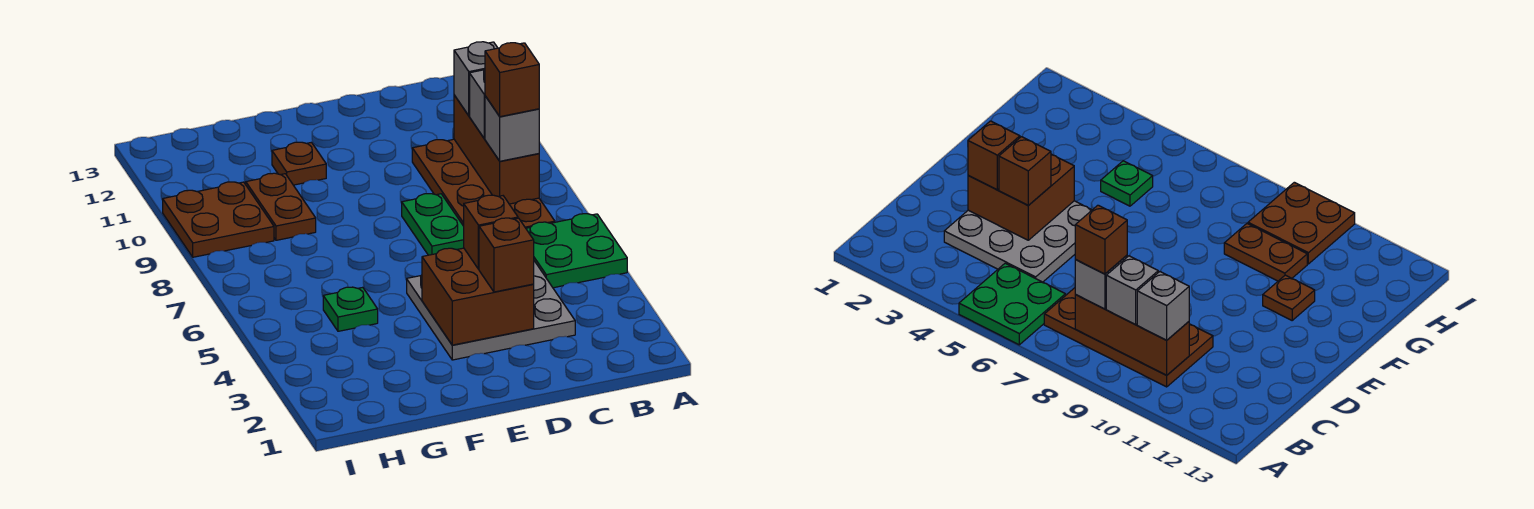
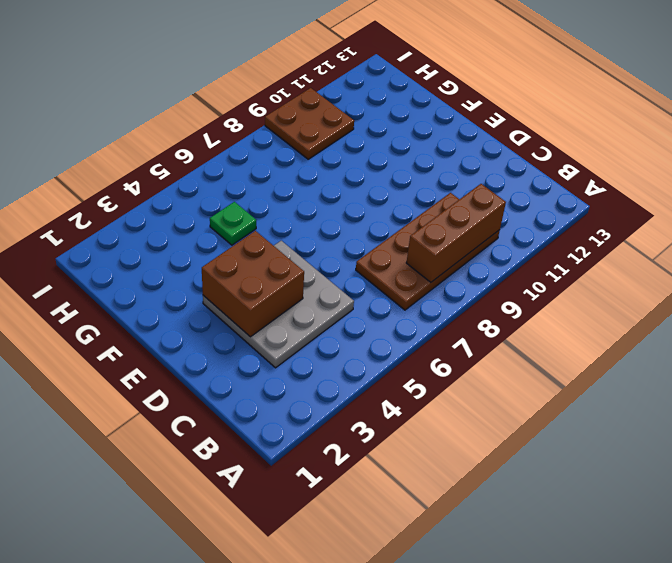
none -> green plate A5:B6 level 1
none -> green plate D7:D8 level 1
none -> brown plate F11 level 1

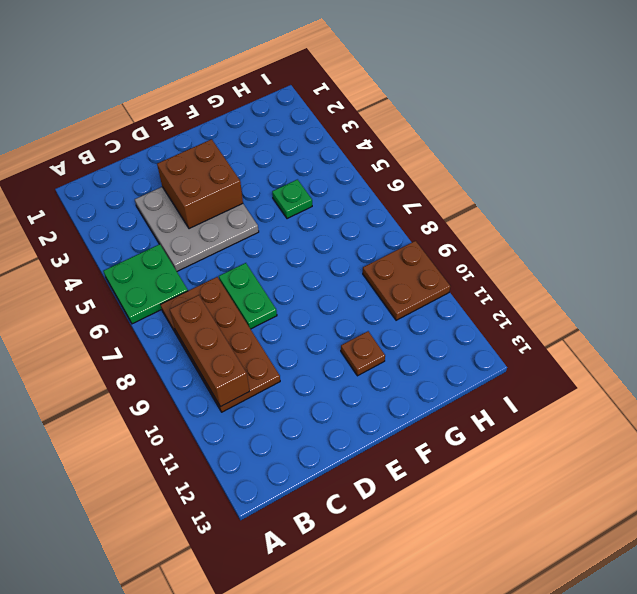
none -> brown plate G9:G10 level 1
none -> grey brick B8 level 3
none -> grey brick B9 level 3

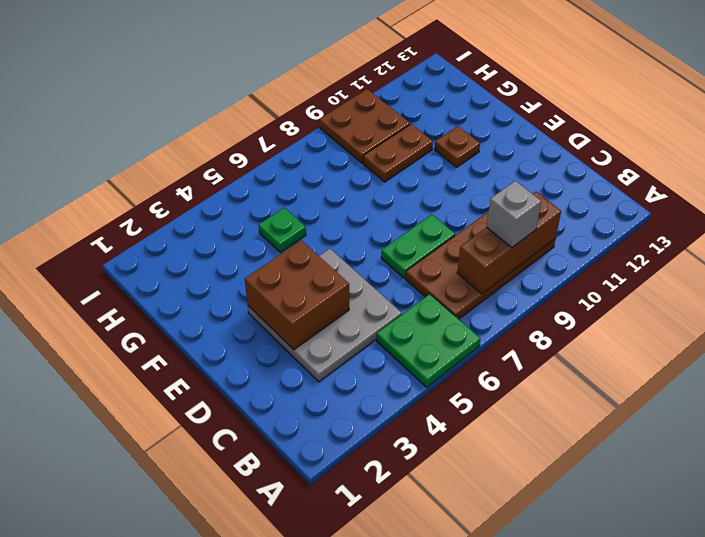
none -> grey brick B8 level 3
none -> grey brick B10 level 3
none -> brown brick D3 level 3

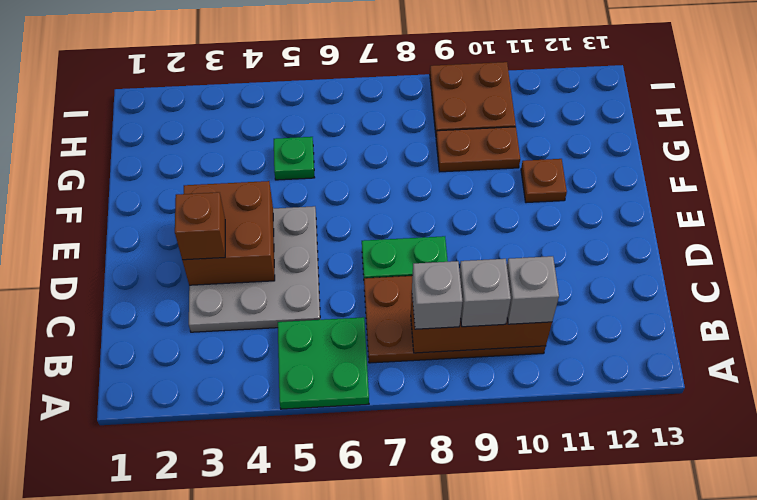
none -> brown brick D4 level 3
none -> brown brick B8 level 4

